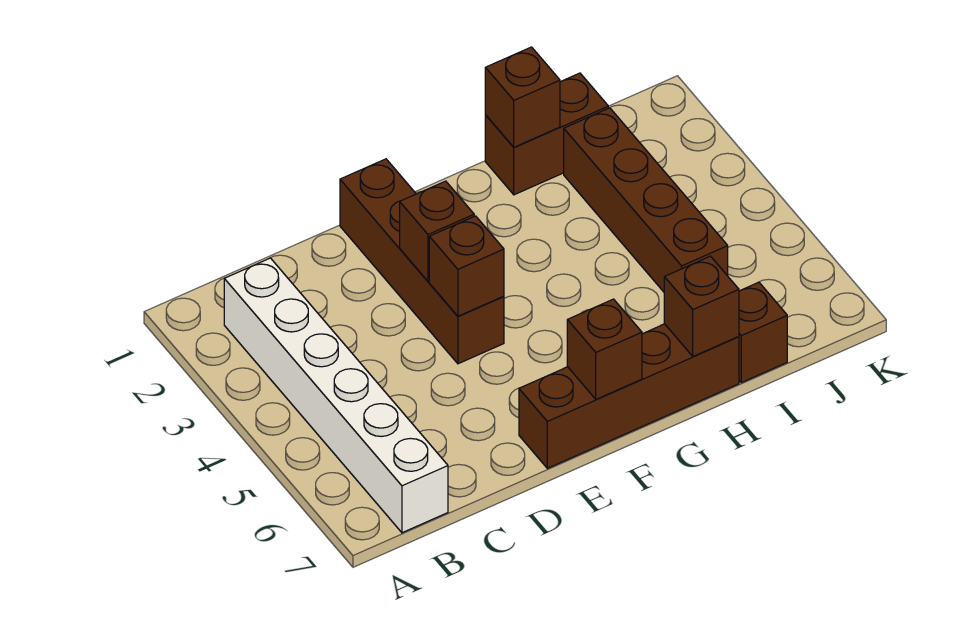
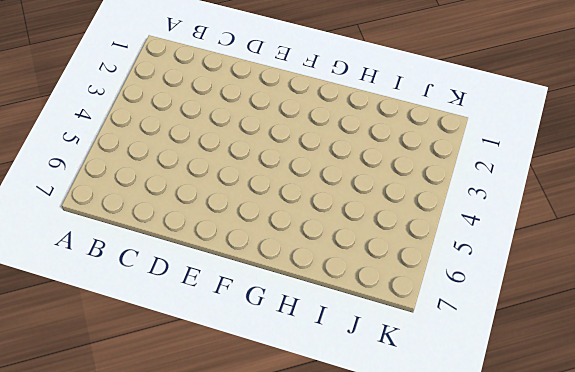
none -> white brick B2:B7 level 1
none -> brown brick E1:E4 level 1

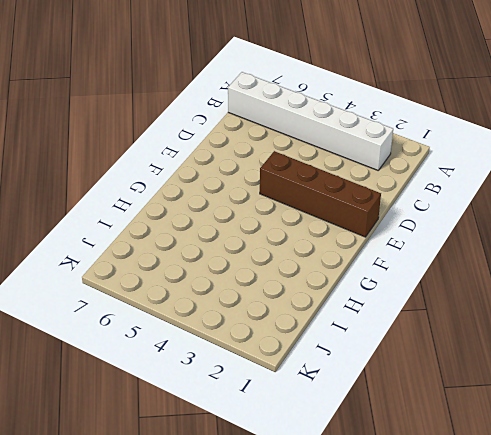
none -> brown brick E7:H7 level 1
none -> brown brick H1:I1 level 1

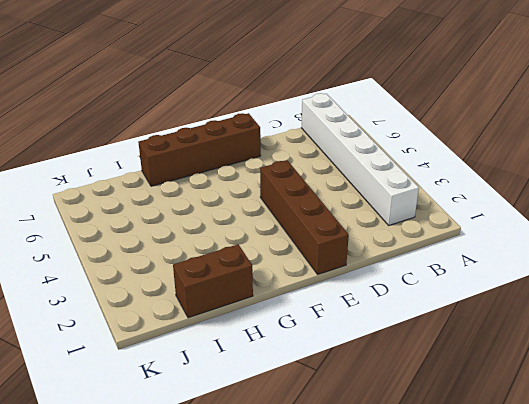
none -> brown brick I2:I5 level 1
none -> brown brick I7 level 1

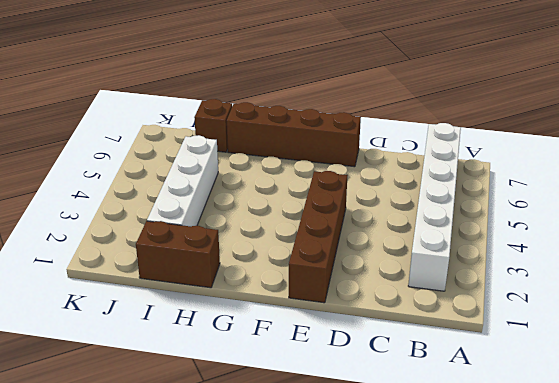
white brick I2:I5 level 1 -> brown brick I2:I5 level 1
none -> brown brick E3 level 2
none -> brown brick E4 level 2

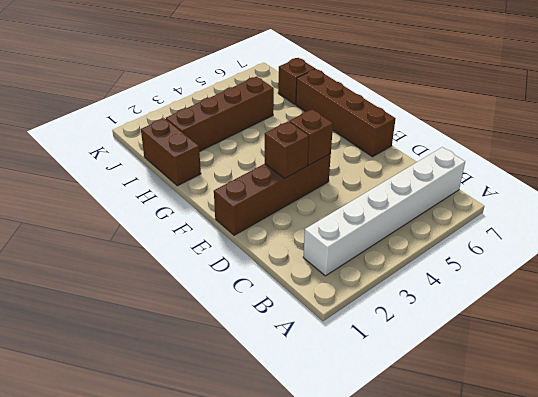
none -> brown brick F7 level 2
none -> brown brick H1 level 2

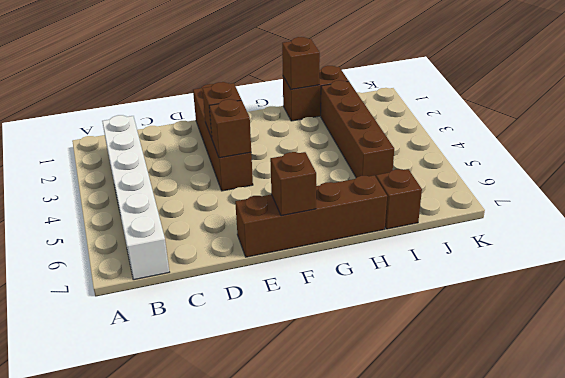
none -> brown brick H7 level 2

